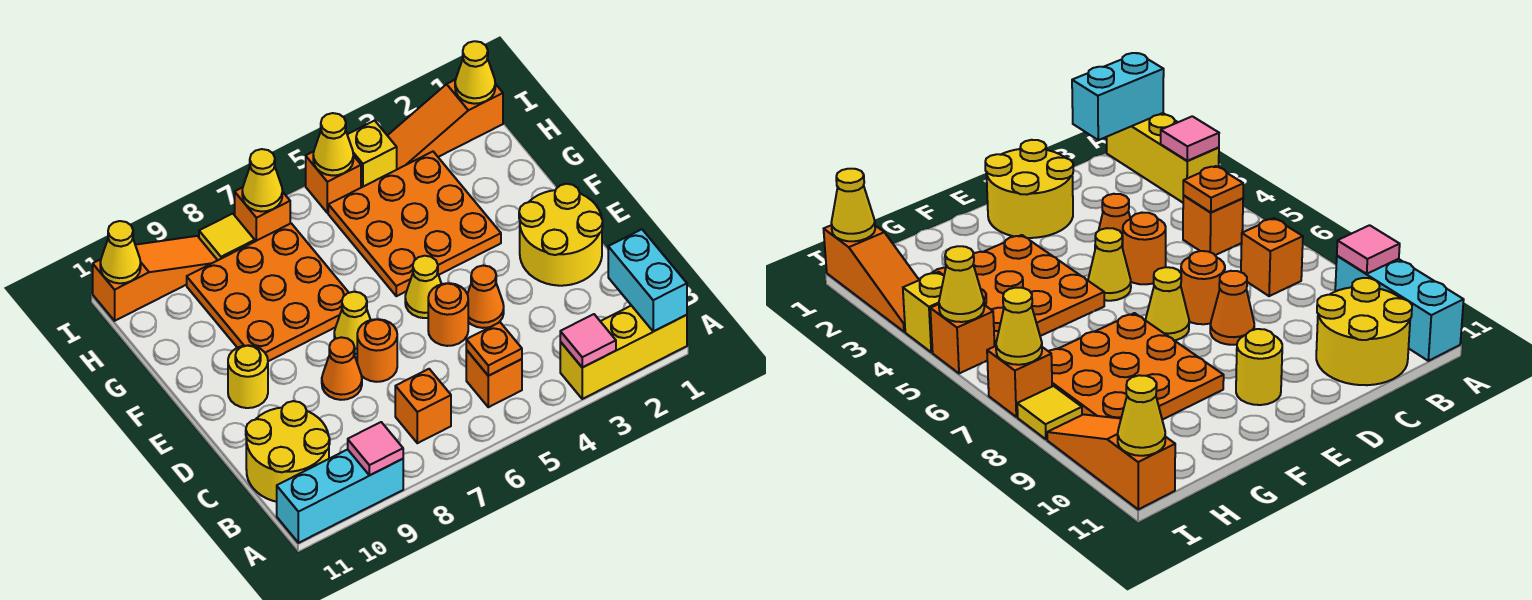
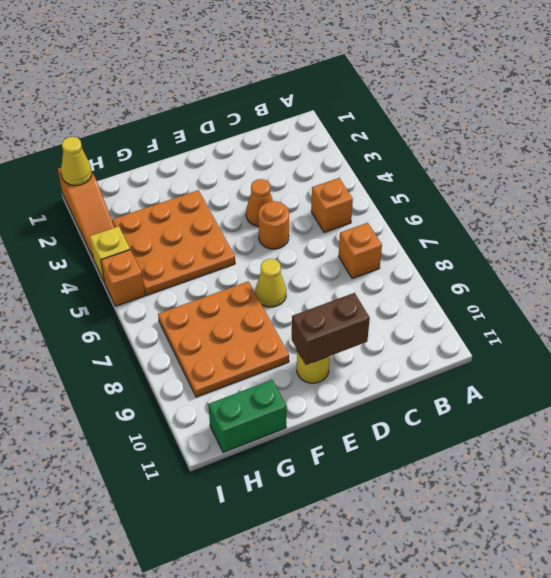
brown brick D10:E10 level 2 -> none
green brick G11:H11 level 1 -> none
none -> yellow brick A1:A3 level 1
none -> cyan brick A9:A11 level 1
none -> yellow round brick B10:C11 level 1

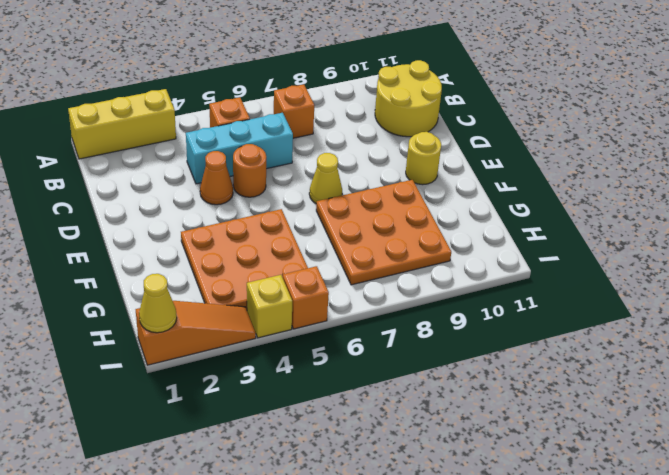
cyan brick C4:C6 level 1 -> cyan brick A9:A11 level 1
none -> yellow round brick D1:E2 level 1
none -> orange round brick D7 level 1
none -> orange cone D8 level 1

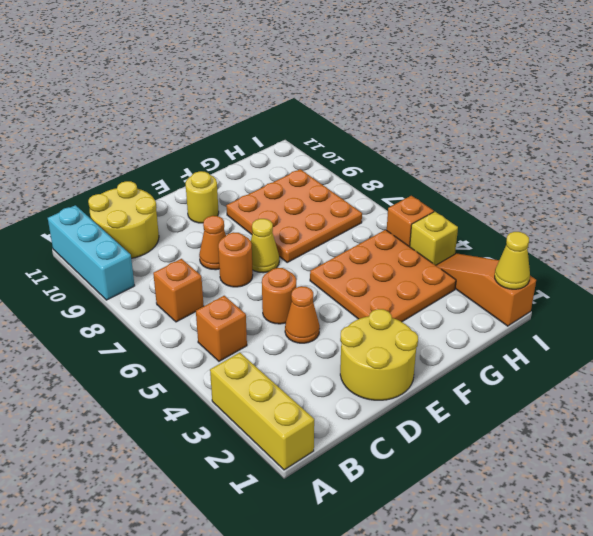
none -> yellow cone E5 level 1
none -> orange brick I7 level 1
none -> yellow tile I8 level 1

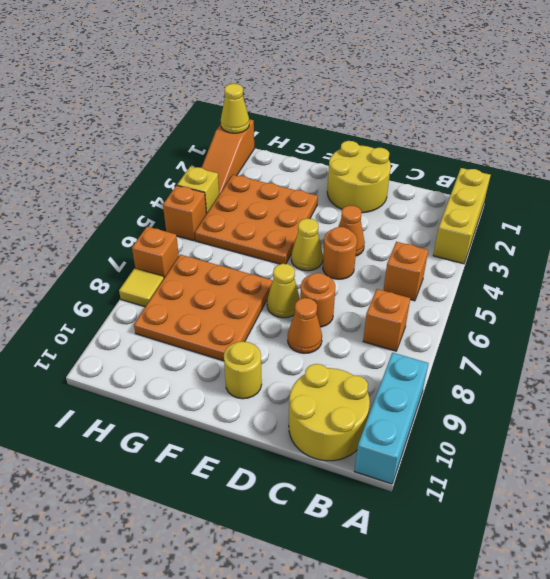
none -> orange slope I9:I11 level 1 top 11
none -> cyan brick A1:B1 level 2
none -> pink tile A3 level 2

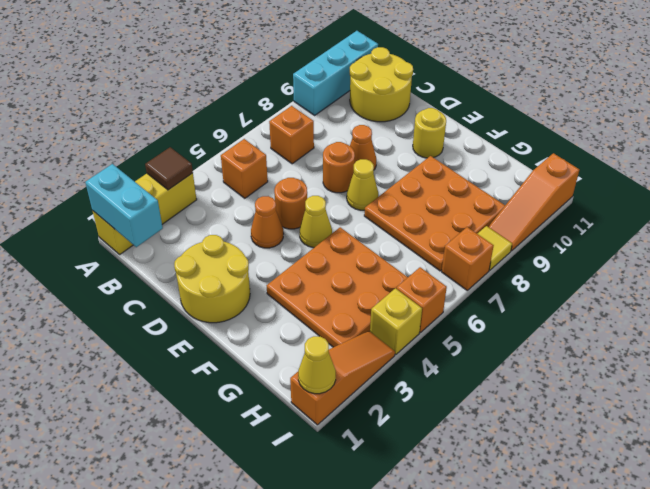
brown tile A3 level 2 -> pink tile A3 level 2
none -> pink tile A9 level 2
none -> orange plate B5 level 2
none -> yellow cone I5 level 2

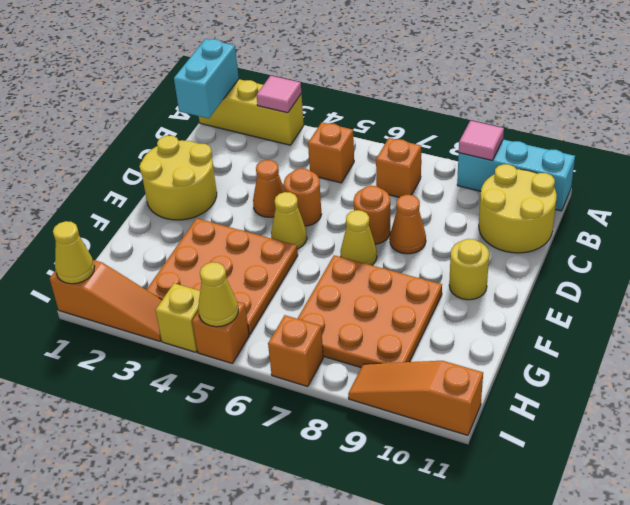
none -> yellow tile I8 level 1
none -> orange plate B5 level 2
none -> yellow cone I7 level 2

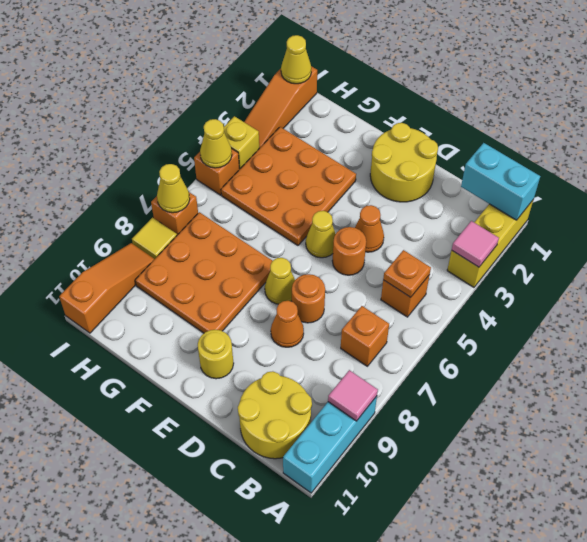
none -> yellow cone I11 level 2

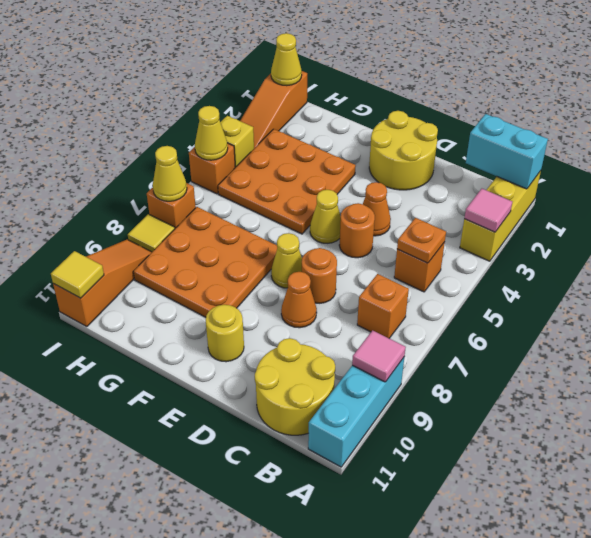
yellow tile I11 level 2 -> yellow cone I11 level 2

